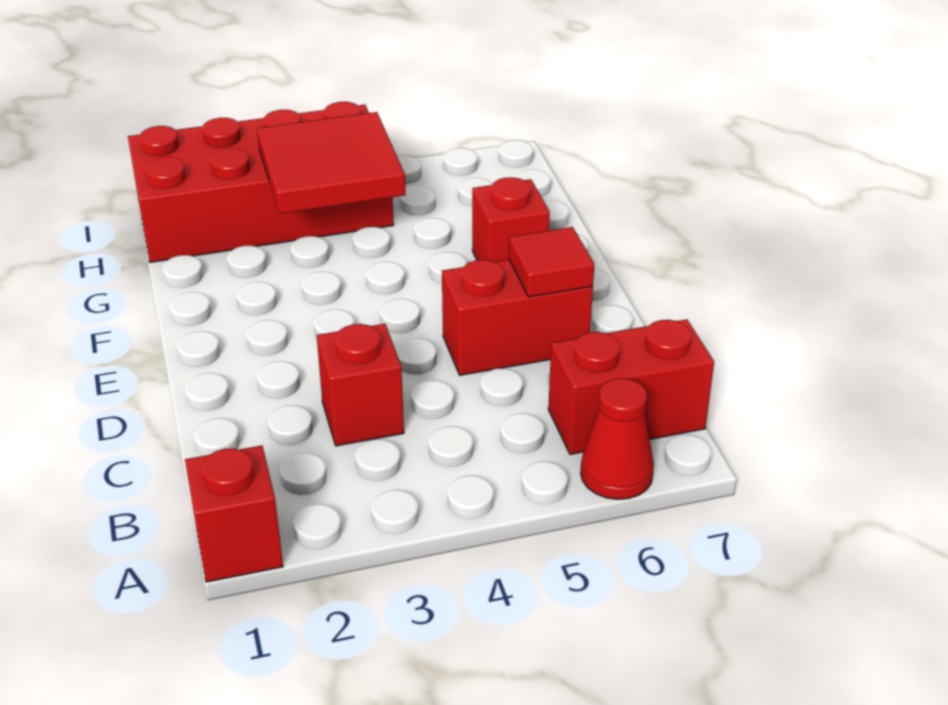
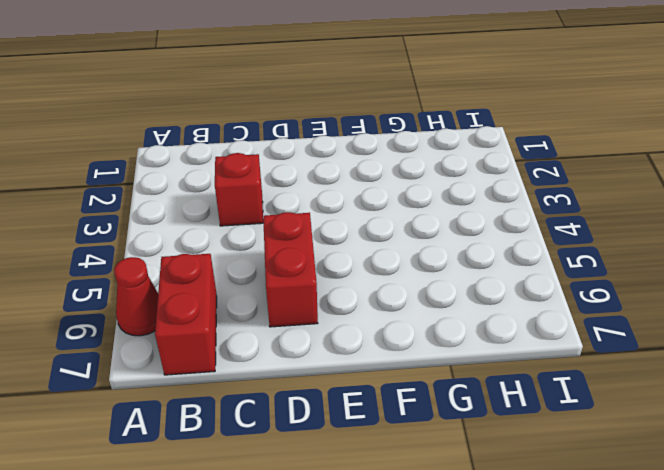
none -> red brick A1 level 1
none -> red brick F6 level 1

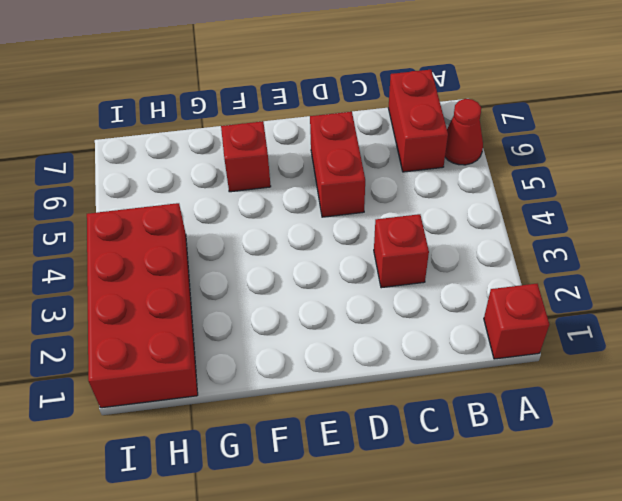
none -> red tile D6 level 2
none -> red tile G3:H4 level 2

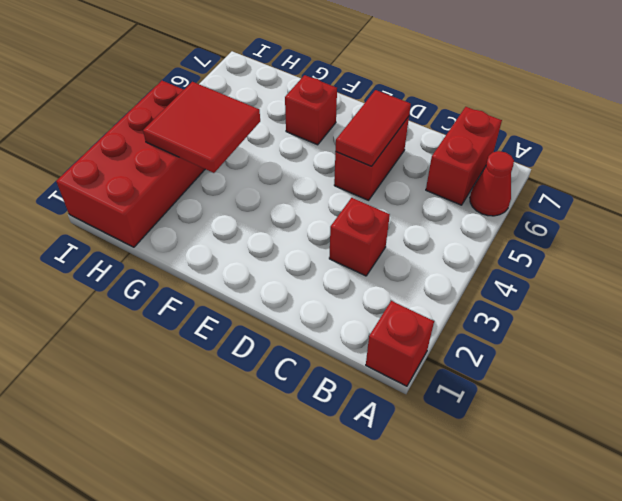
red tile D5:D6 level 2 -> red tile D6 level 2

